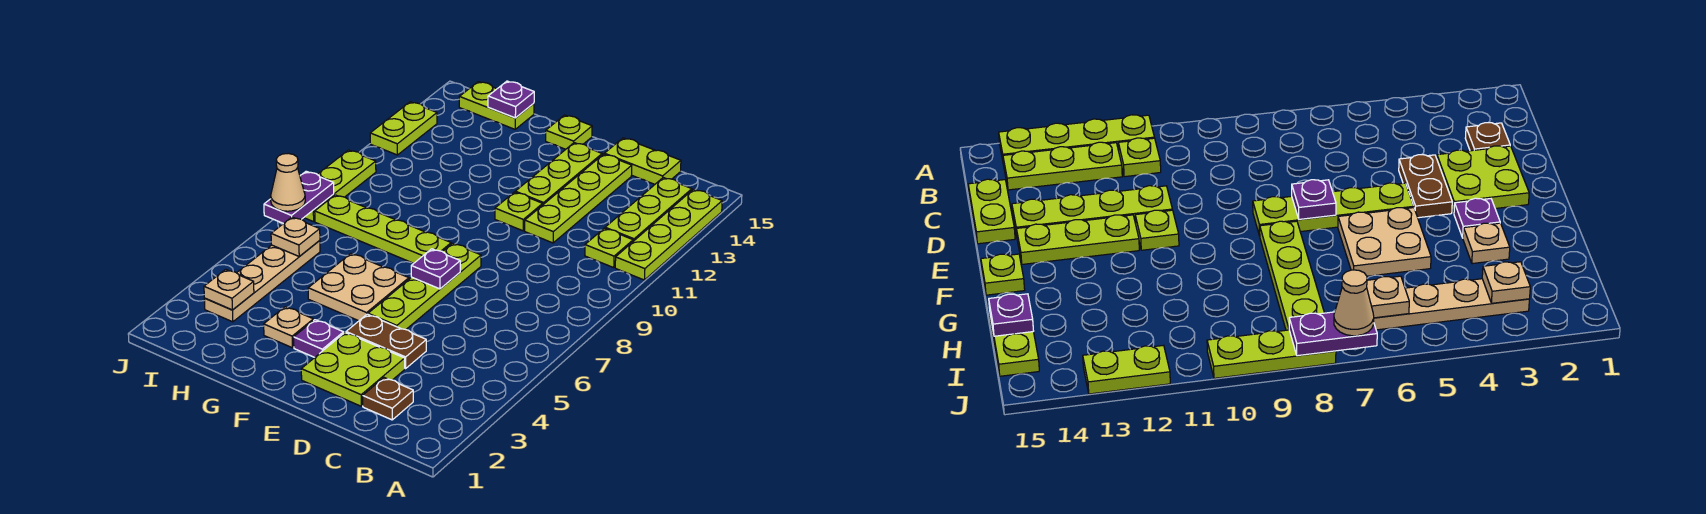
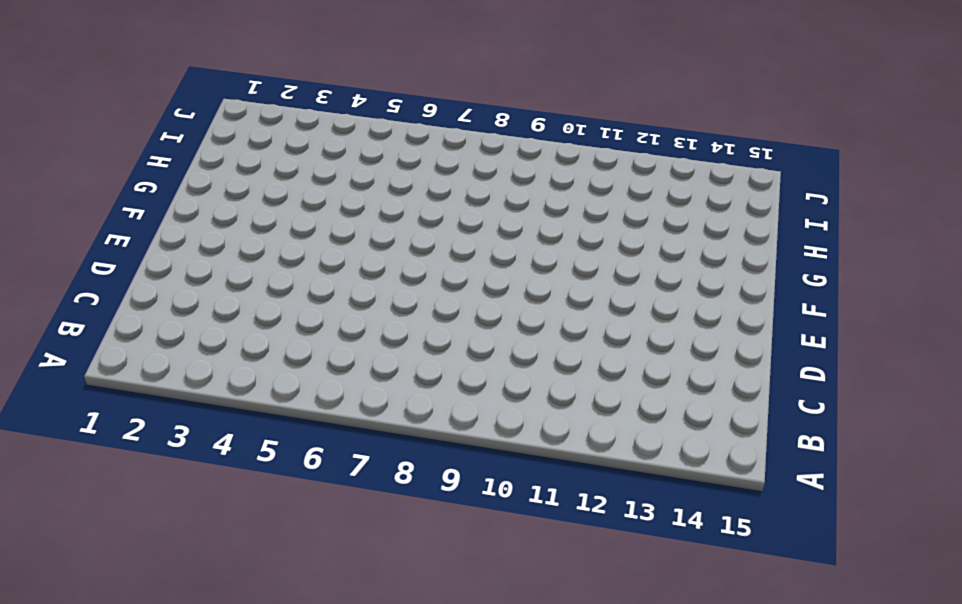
none -> lime plate A11:A14 level 1
none -> lime plate B11 level 1
none -> lime plate B12:B14 level 1

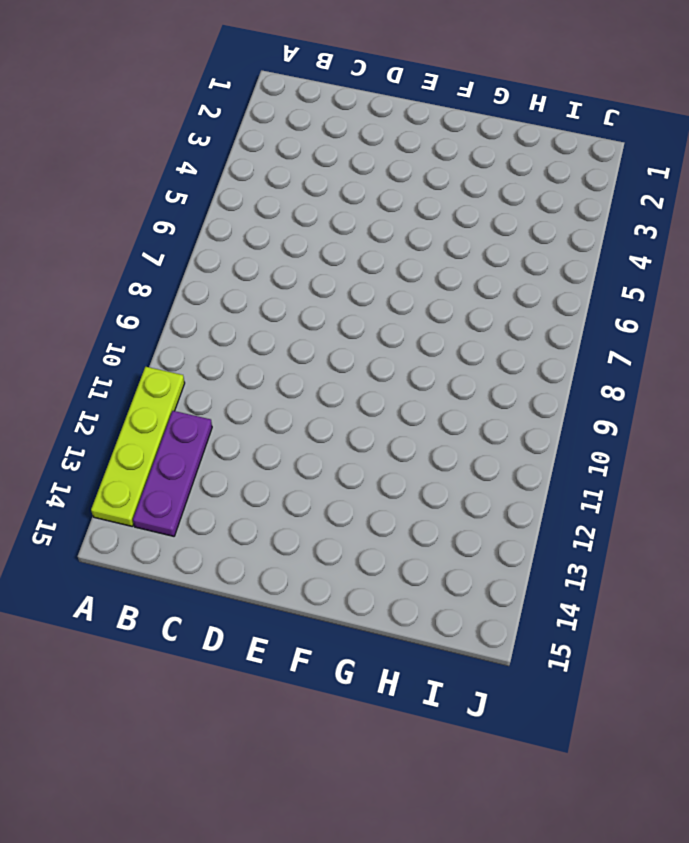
purple plate B12:B14 level 1 -> lime plate B12:B14 level 1
none -> lime plate B11 level 1
none -> brown plate C2 level 1
none -> lime plate C15:D15 level 1

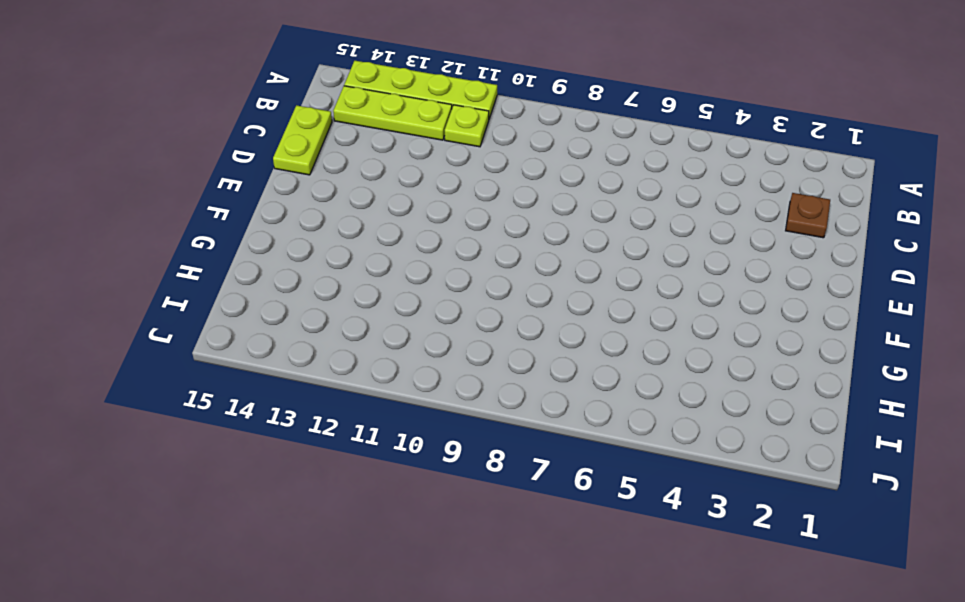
none -> lime plate D2:E3 level 1
none -> brown plate D4:E4 level 1
none -> lime plate D11:D14 level 1

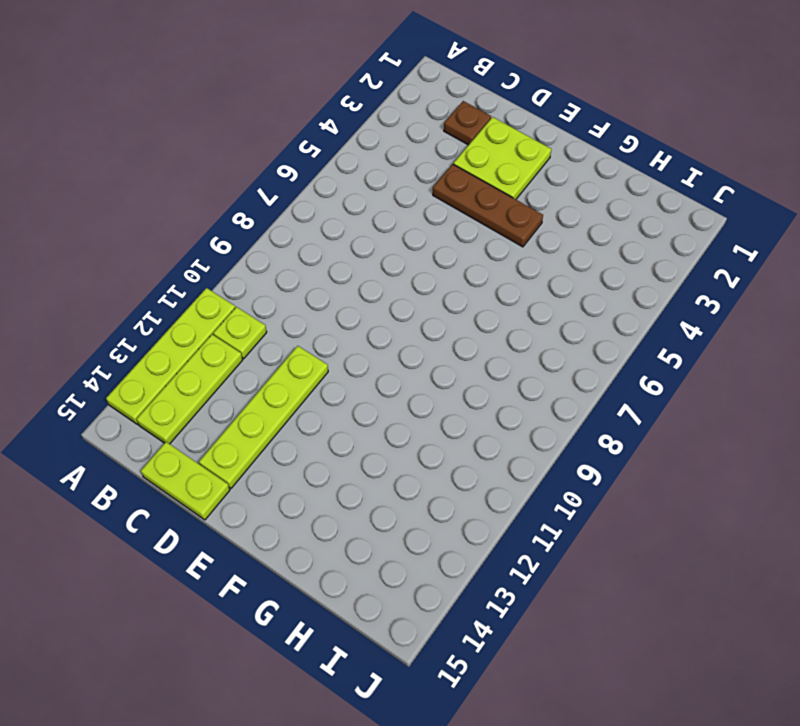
brown plate D4:F4 level 1 -> brown plate D4:E4 level 1
none -> lime plate E5:E8 level 1
none -> lime plate E11 level 1
none -> lime plate E12:E14 level 1

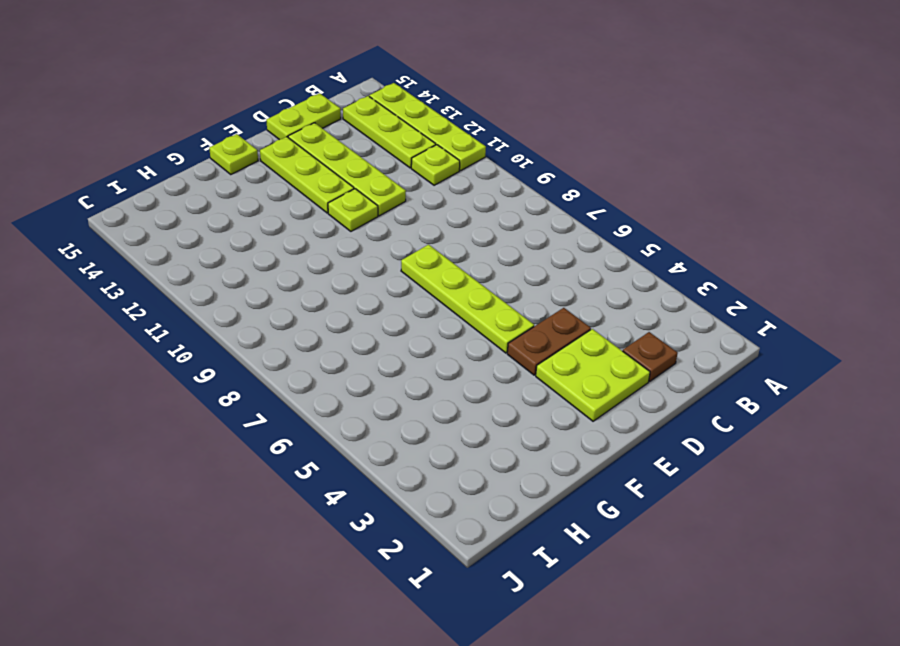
none -> purple plate F3 level 1
none -> tan plate F5:G6 level 1
none -> lime plate F8:I8 level 1

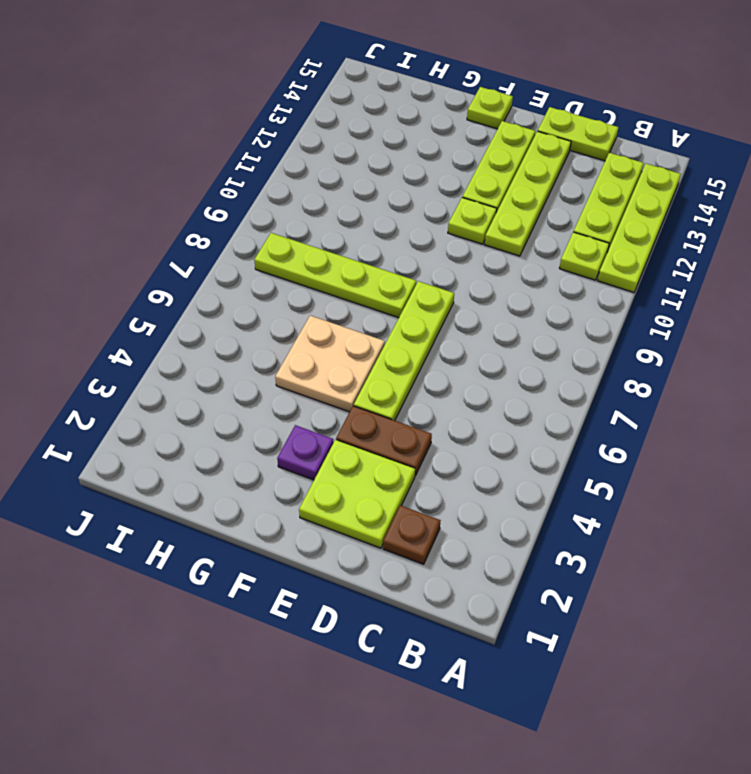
none -> tan plate G3 level 1
none -> lime plate H15:I15 level 1
none -> tan plate I3:I6 level 1

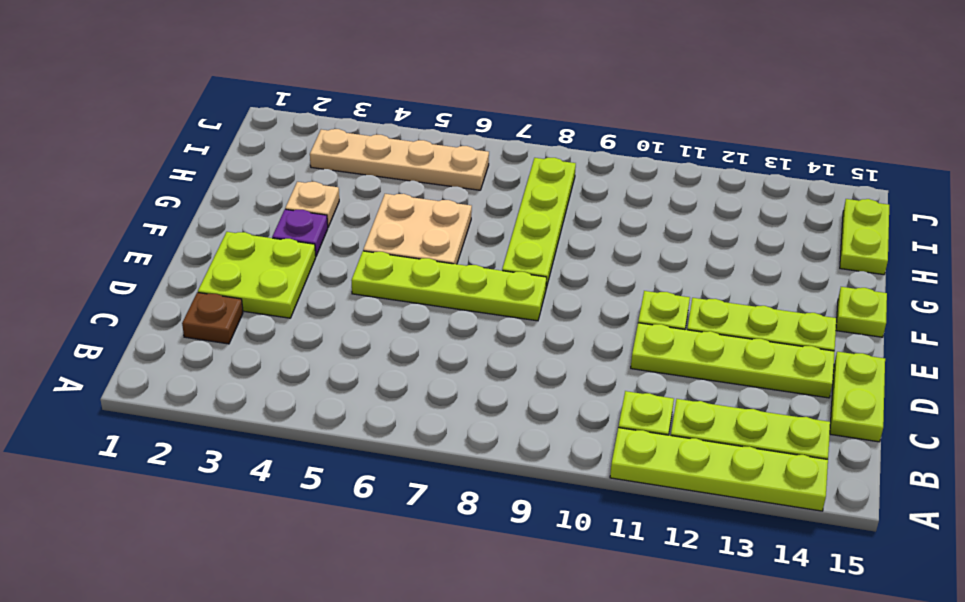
none -> brown plate D4:E4 level 1
none -> lime plate J8:J10 level 1
none -> lime plate J12:J13 level 1

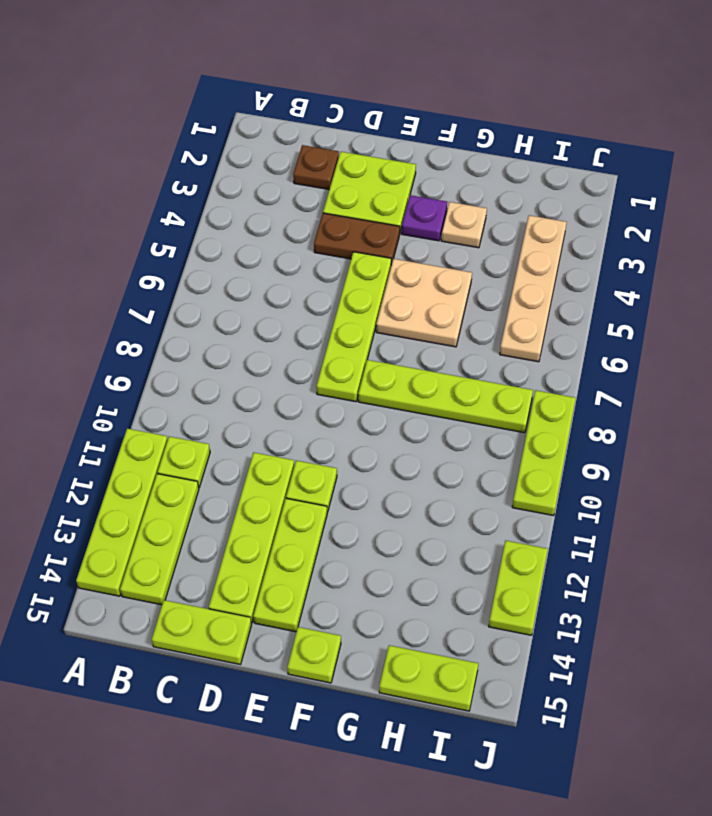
none -> purple plate E7 level 2
none -> purple plate H15 level 2
none -> tan plate I3 level 2

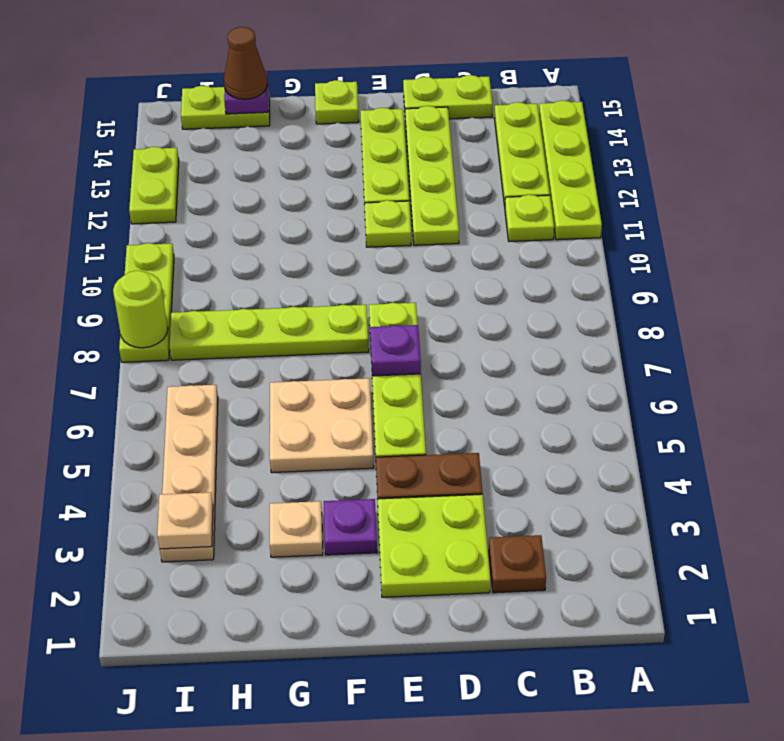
brown cone H15 level 3 -> none
lime round brick J8 level 2 -> purple plate J7:J8 level 2
none -> tan plate I6 level 2
none -> tan cone J7 level 3

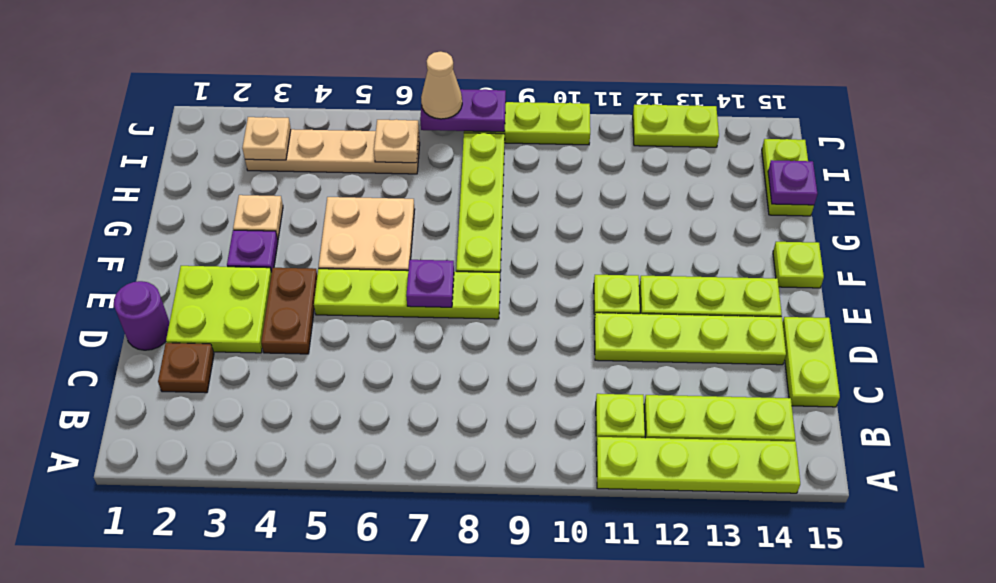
purple round brick D1 level 1 -> none

